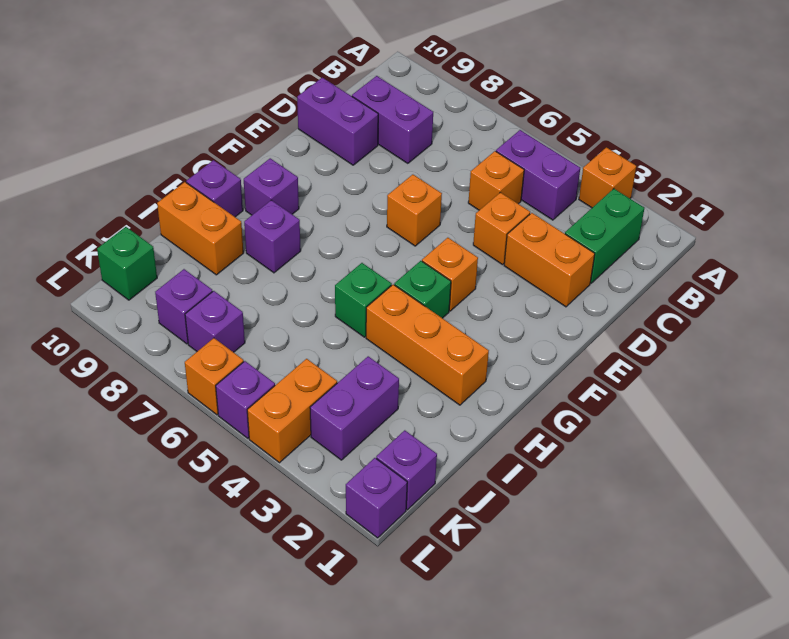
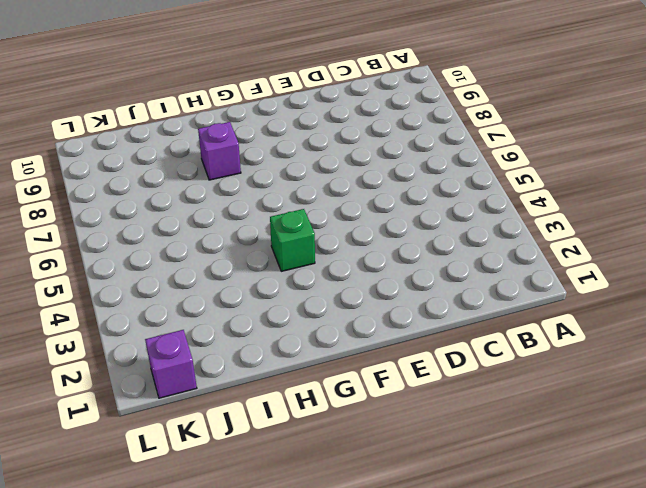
none -> orange brick A3 level 1
none -> green brick B2:C2 level 1
none -> purple brick B4:B5 level 1

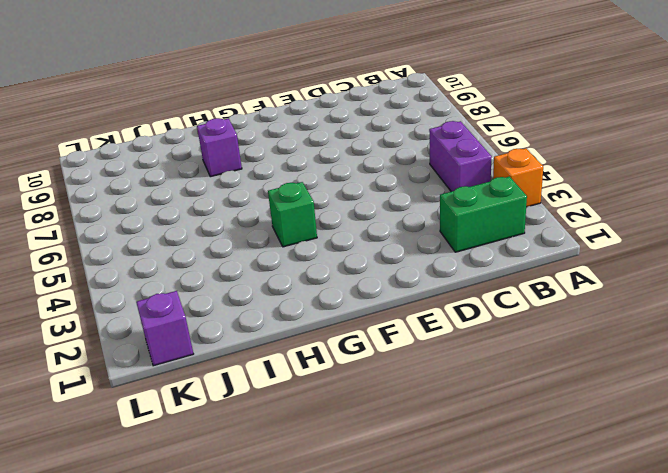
none -> orange brick C5 level 1
none -> purple brick C8:C9 level 1
none -> orange brick D2:D3 level 1

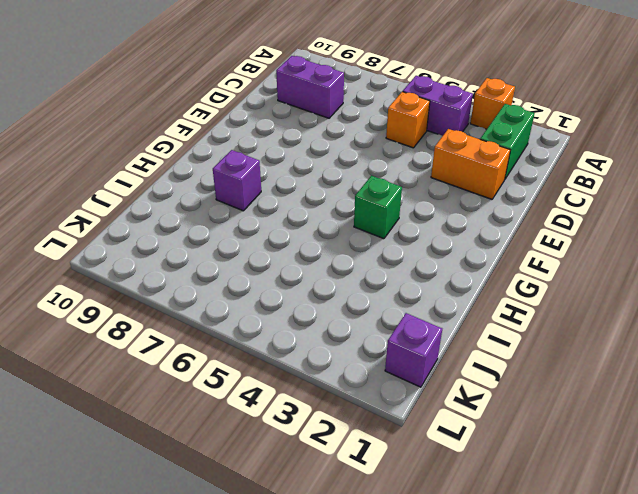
none -> orange brick D4 level 1
none -> purple brick D9:D10 level 1
none -> orange brick E6 level 1

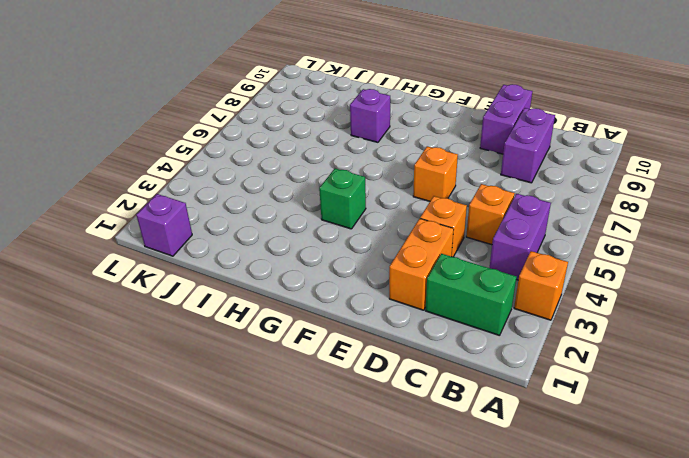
none -> orange brick F4 level 1
none -> purple brick G9 level 1
none -> orange brick H2:H4 level 1

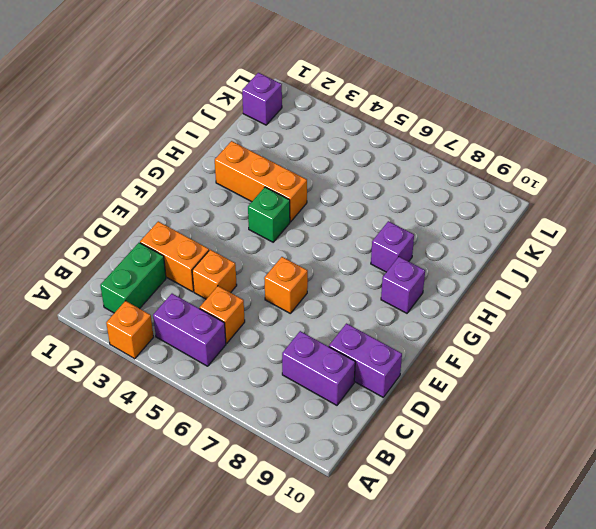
none -> orange brick F4 level 1
none -> green brick H5 level 1
none -> purple brick H10 level 1

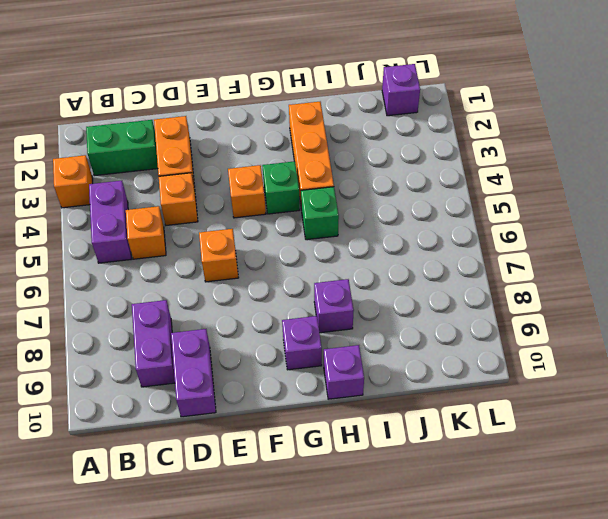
none -> orange brick I9:I10 level 1
none -> purple brick J3:K3 level 1
none -> orange brick K4:L4 level 1

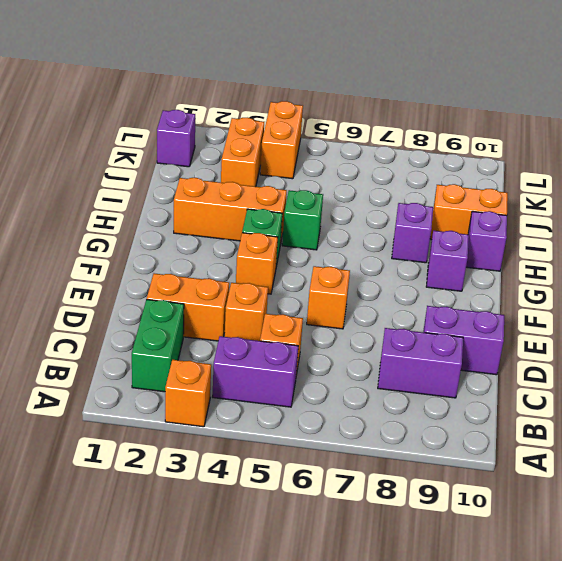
orange brick J3:K3 level 1 -> purple brick J3:K3 level 1
none -> purple brick K7 level 1
none -> purple brick K8 level 1
none -> green brick K10 level 1

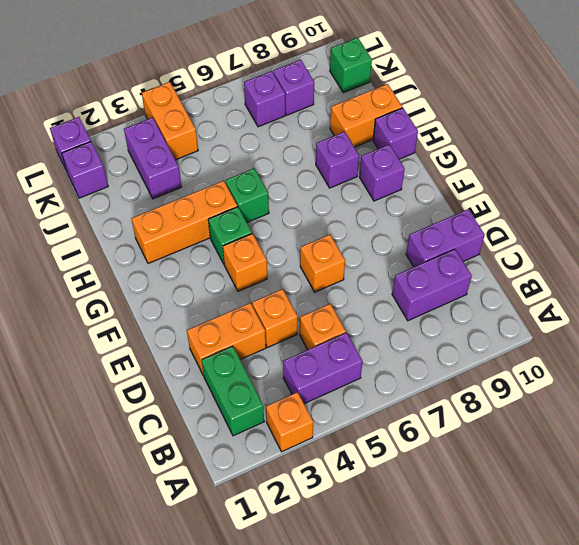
none -> purple brick L5 level 1
none -> orange brick L6 level 1

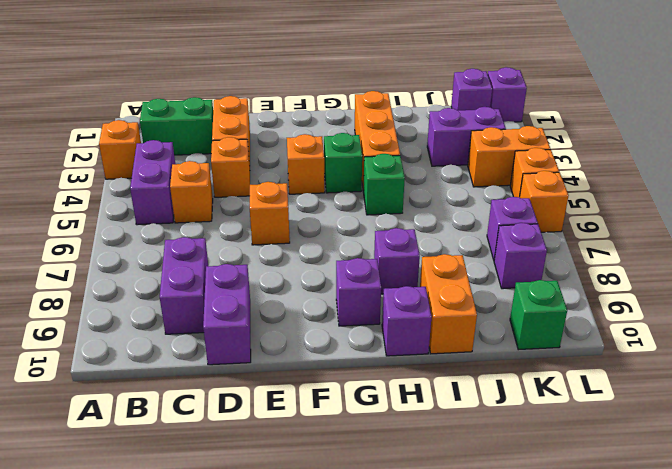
orange brick L5 level 1 -> purple brick L5 level 1

